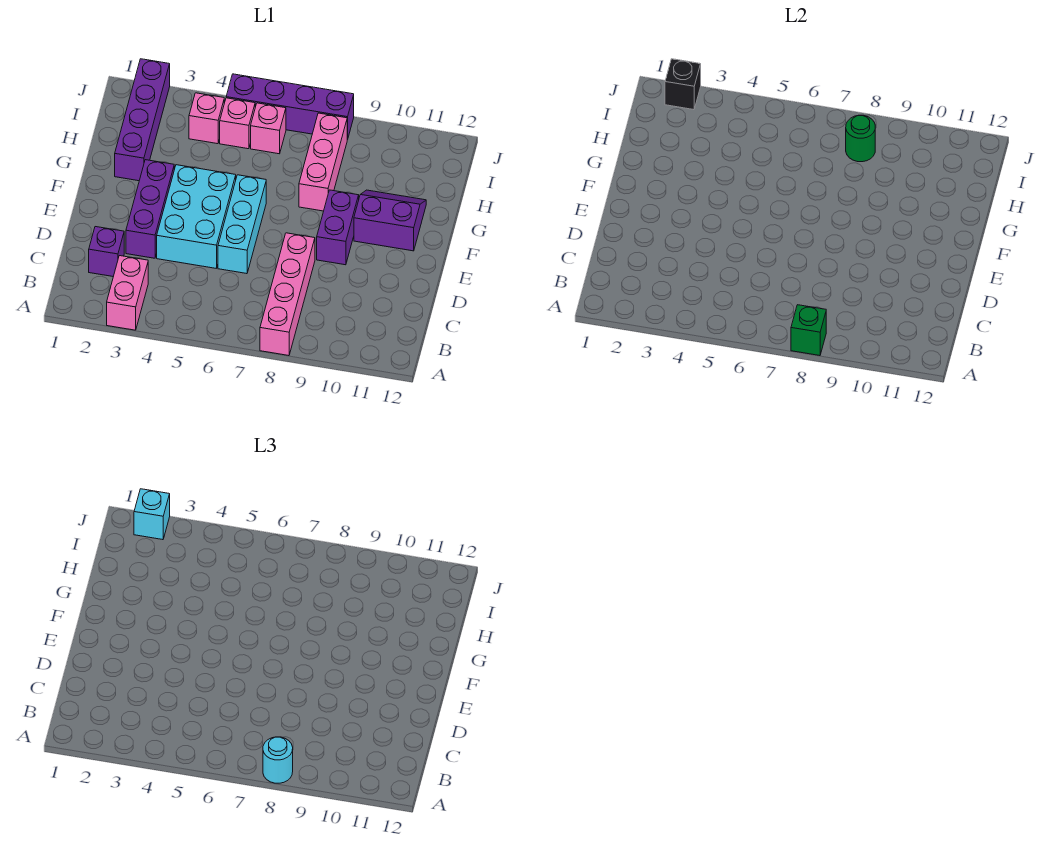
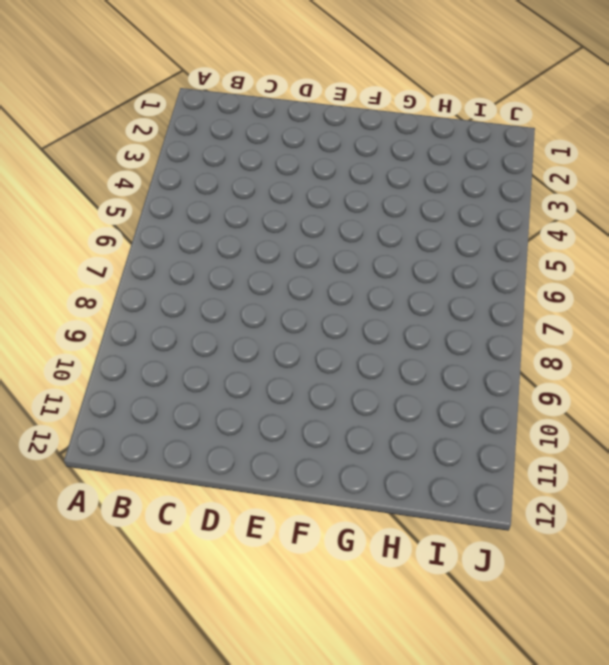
none -> pink brick A3:B3 level 1
none -> pink brick A8:D8 level 1
none -> purple brick C2 level 1

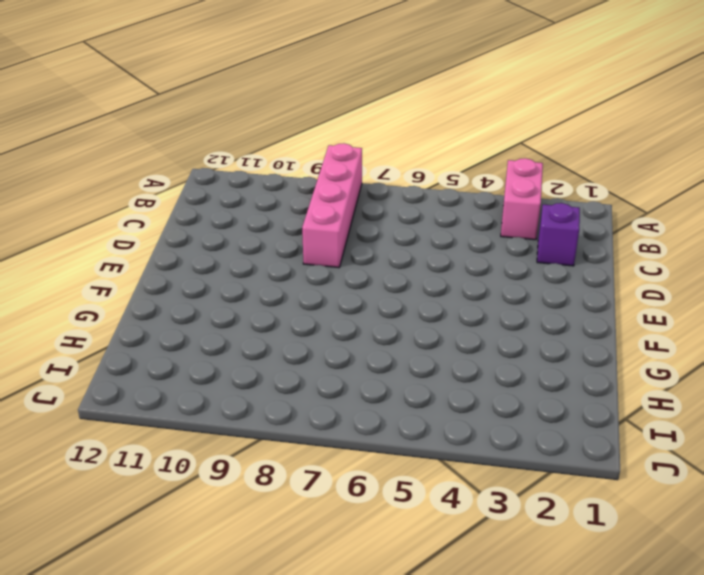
none -> purple brick D3:F3 level 1
none -> cyan brick D4:F5 level 1
none -> cyan brick D6:F6 level 1

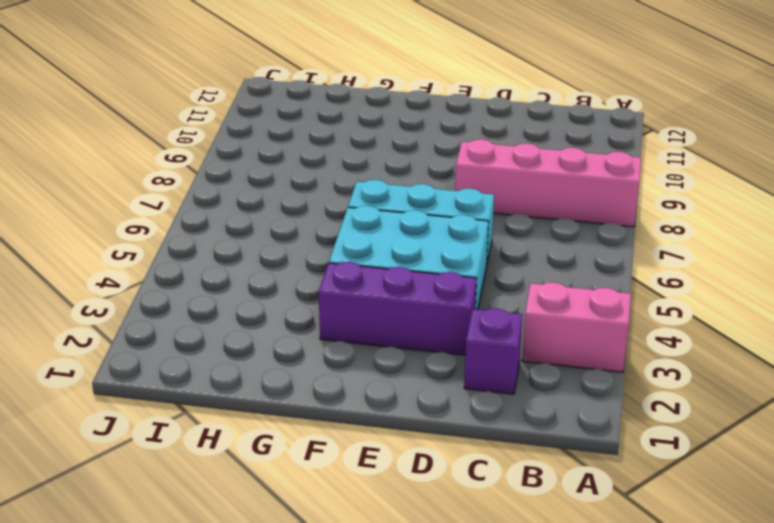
none -> purple brick E9:F9 level 1
none -> purple slope F10:G11 level 1 top F
none -> purple brick G2:J2 level 1

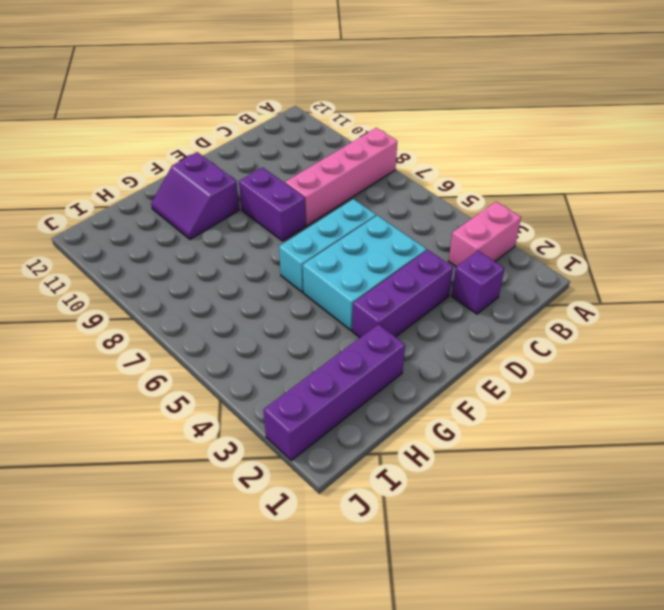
purple brick E8:E9 level 1 -> purple brick E9:F9 level 1
none -> pink brick G8:I8 level 1
none -> pink brick I4 level 1
none -> pink brick I5 level 1

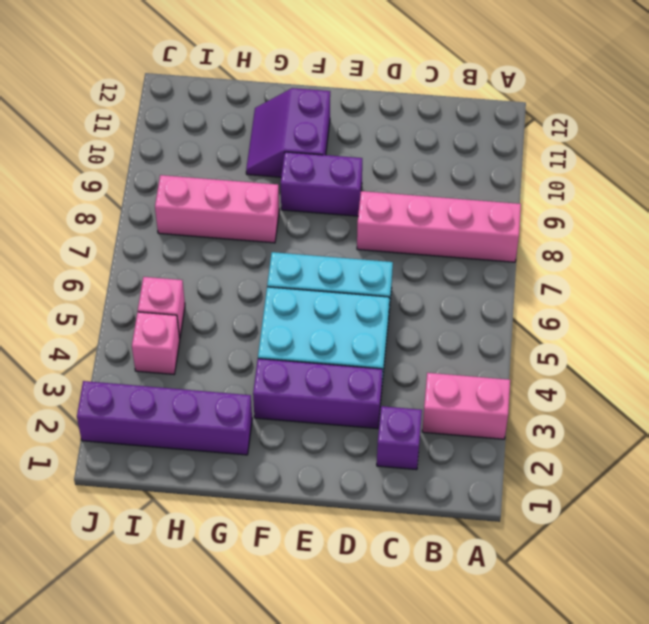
none -> pink brick I6 level 1
none -> purple brick J5:J8 level 1
none -> green brick A8 level 2

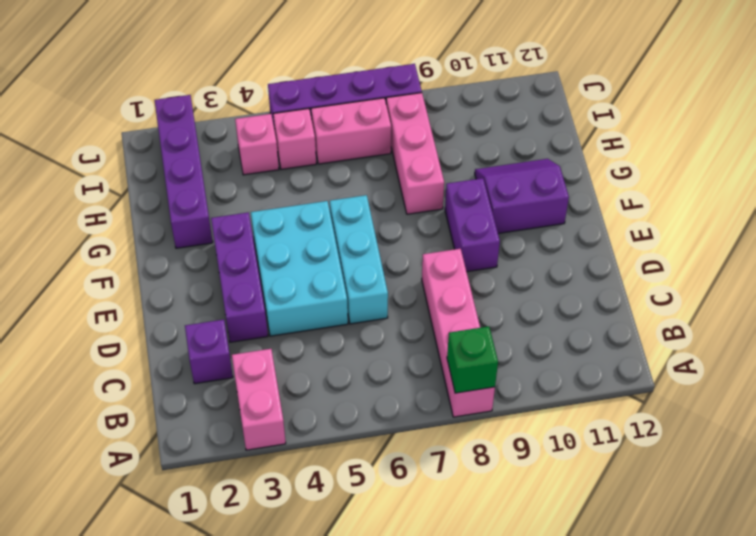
pink brick I6:I7 level 1 -> pink brick I6 level 1
none -> green round brick I8 level 2
none -> black brick J2 level 2
none -> cyan round brick A8 level 3

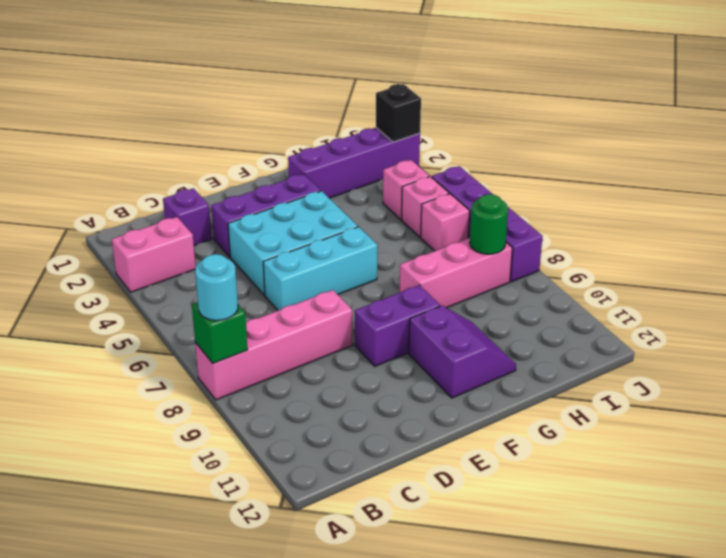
none -> cyan brick J2 level 3

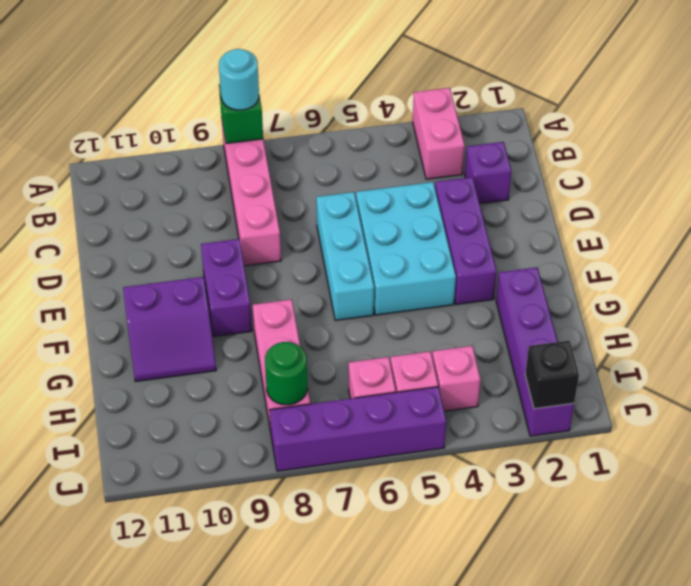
none -> cyan brick J2 level 3

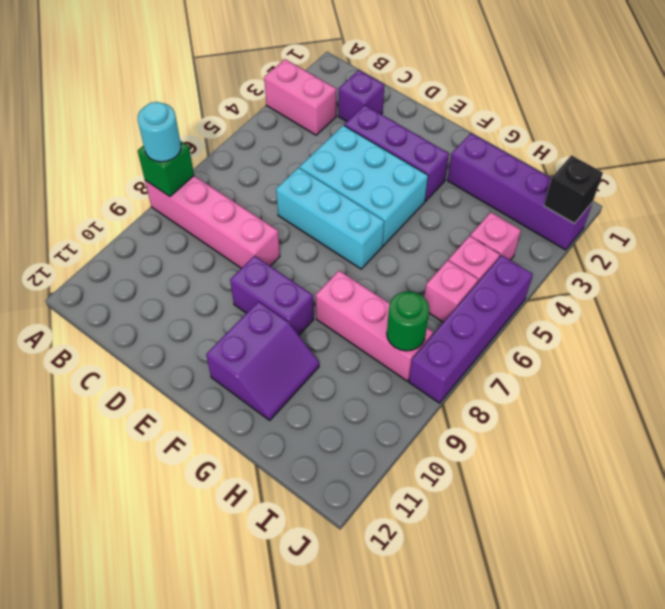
none -> cyan brick J2 level 3

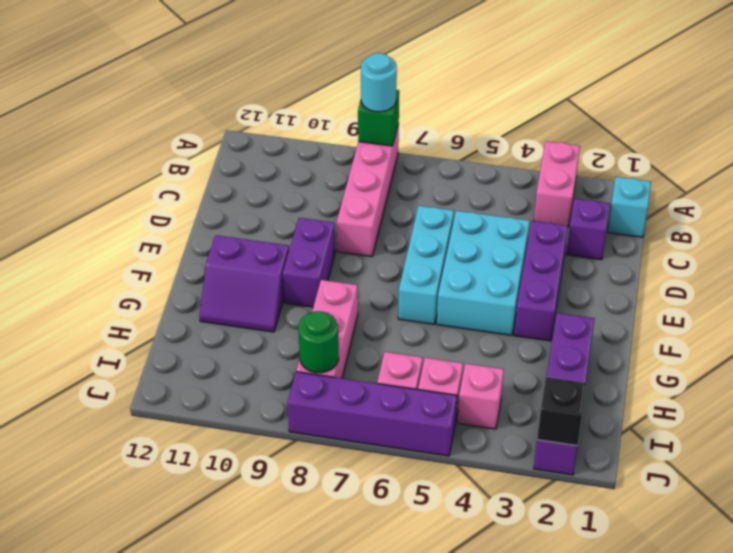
cyan brick B1 level 1 -> cyan brick J2 level 3

